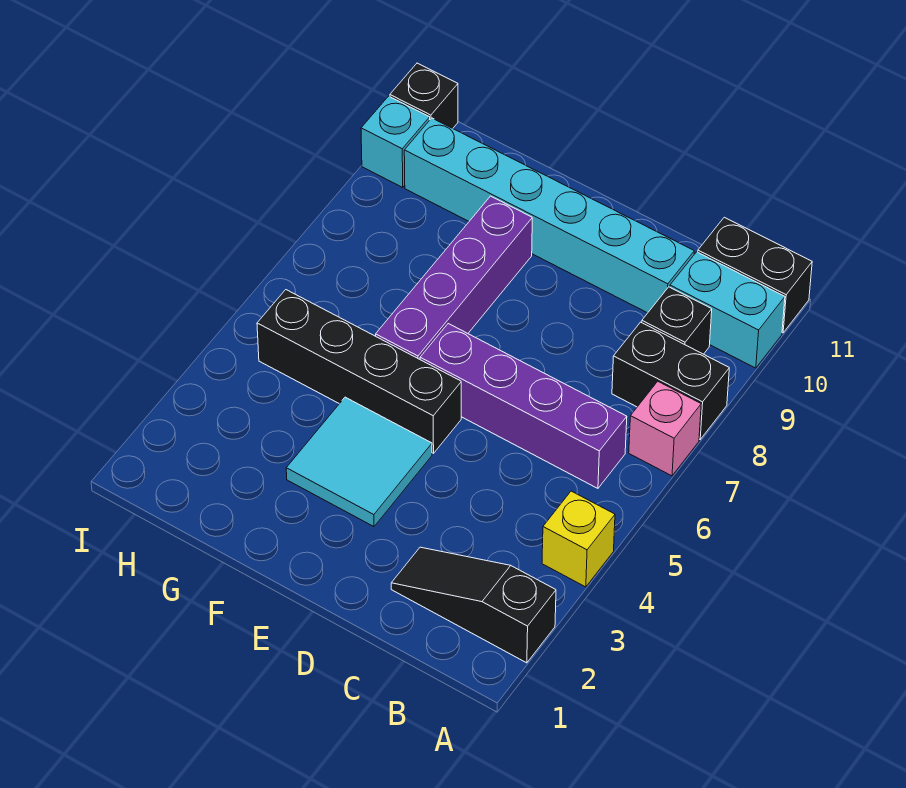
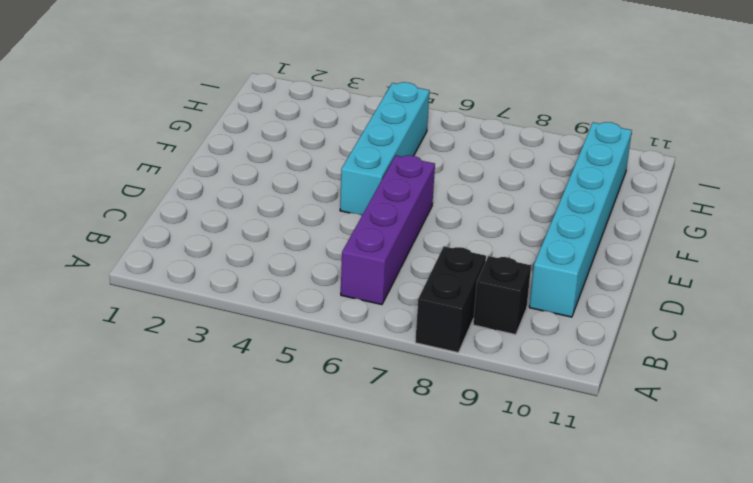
cyan brick E5:H5 level 1 -> black brick E5:H5 level 1
none -> black slope A2:C2 level 1 top A
none -> yellow brick A4 level 1
none -> pink brick A7 level 1

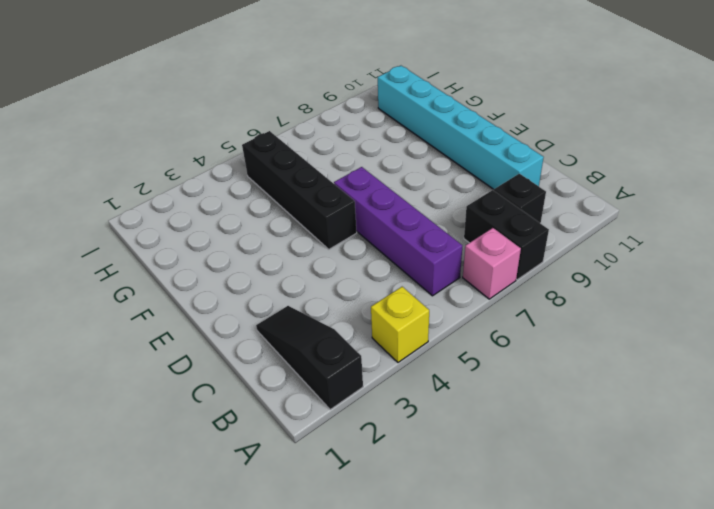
none -> cyan brick A10:B10 level 1
none -> black brick A11:B11 level 1
none -> cyan tile E3:F4 level 1

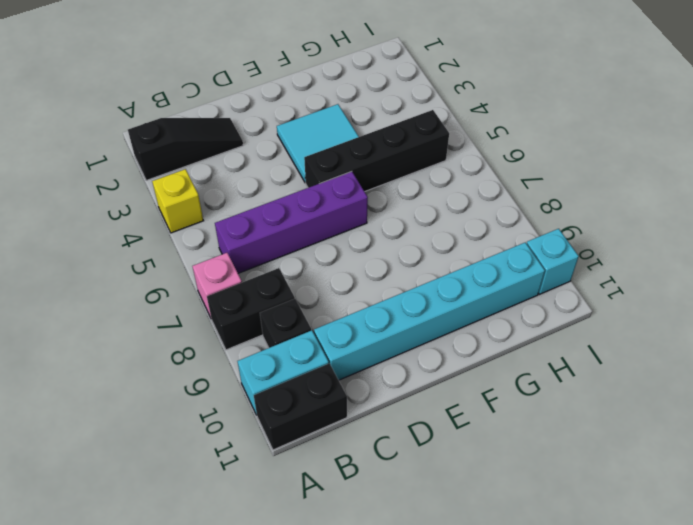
none -> purple brick F6:F9 level 1
none -> black brick I11 level 1

